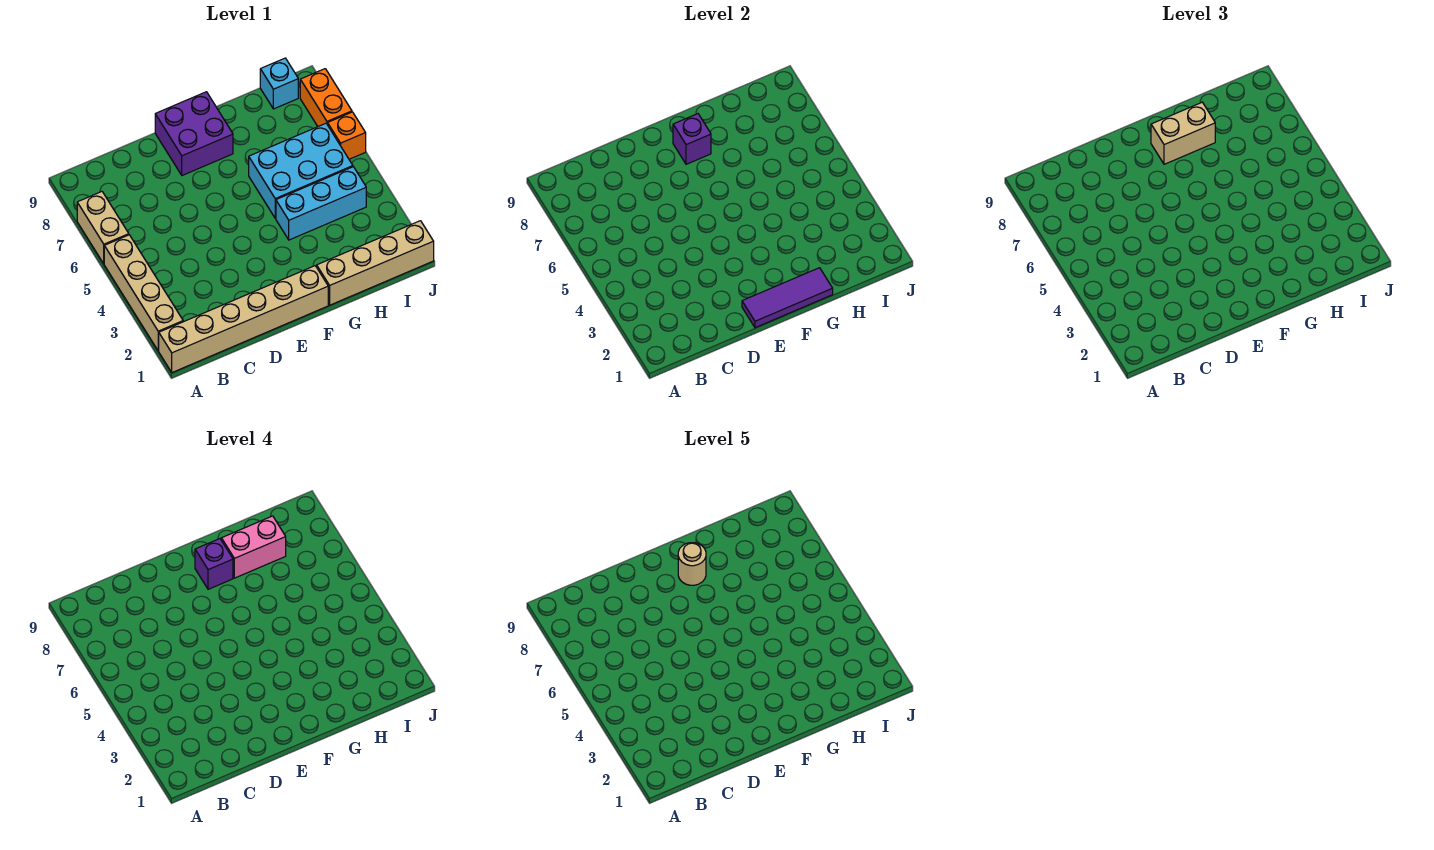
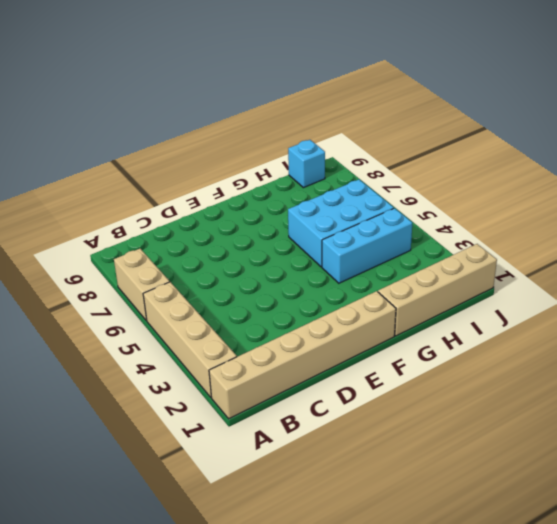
none -> purple brick E8:F9 level 1
none -> orange brick J6 level 1
none -> orange brick J7:J8 level 1

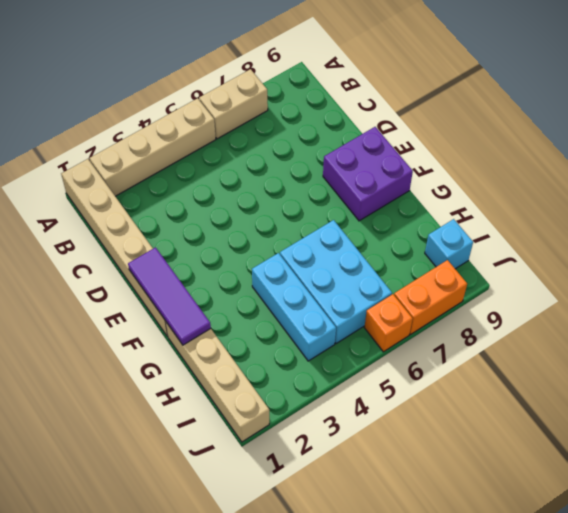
none -> purple brick F8 level 2
none -> tan brick F8:G8 level 3
none -> purple brick F8 level 4

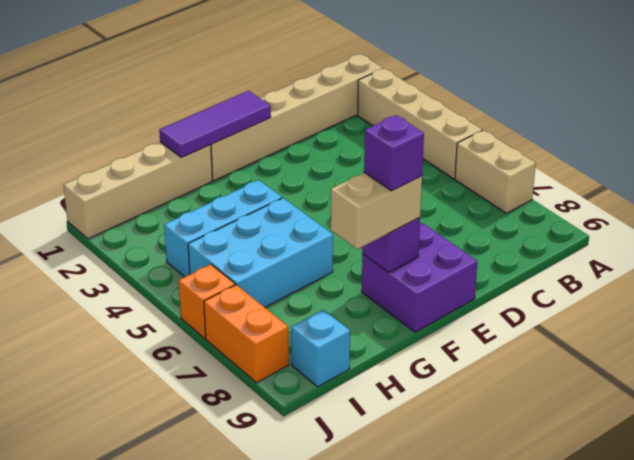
none -> pink brick G8:H8 level 4
none -> tan round brick F8 level 5

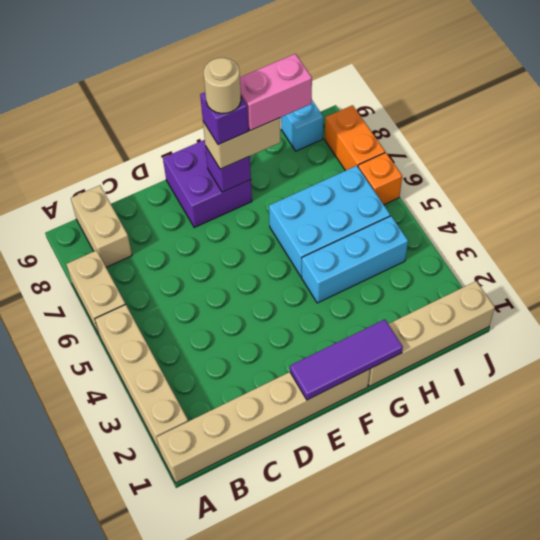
tan brick B8:B9 level 1 -> none

